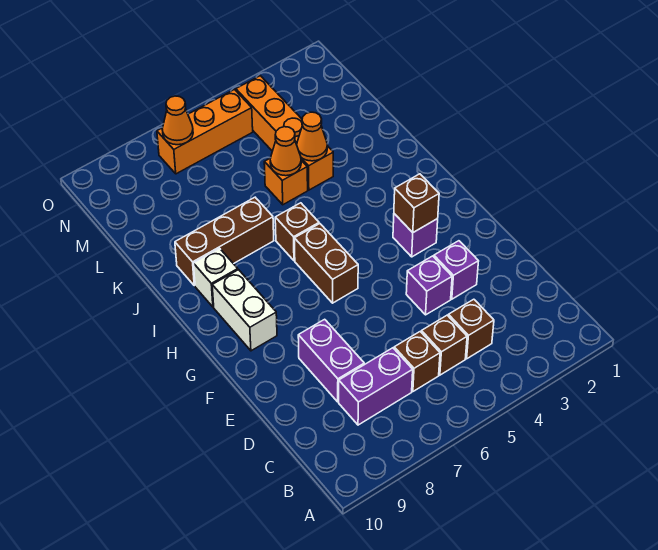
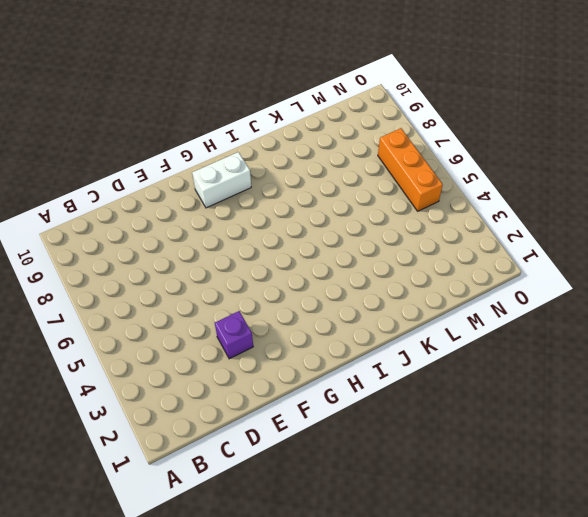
none -> brown brick C4 level 1
none -> brown brick C5 level 1
none -> brown brick C6 level 1

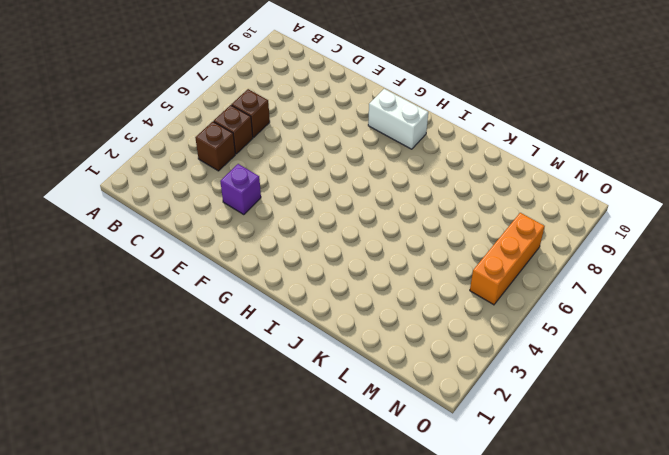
none -> purple brick C7:C8 level 1
none -> purple brick D8:E8 level 1
none -> purple brick E4 level 1

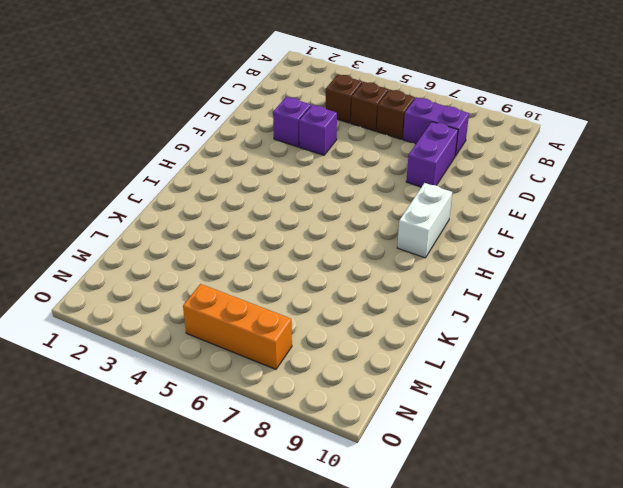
none -> purple brick G3 level 1
none -> brown brick G6:H6 level 1
none -> brown brick I6 level 1

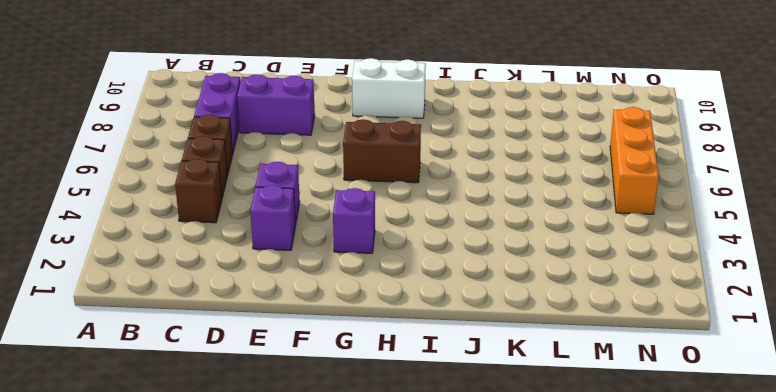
none -> brown brick I6 level 1
none -> white brick I9 level 1
none -> brown brick J7:J9 level 1

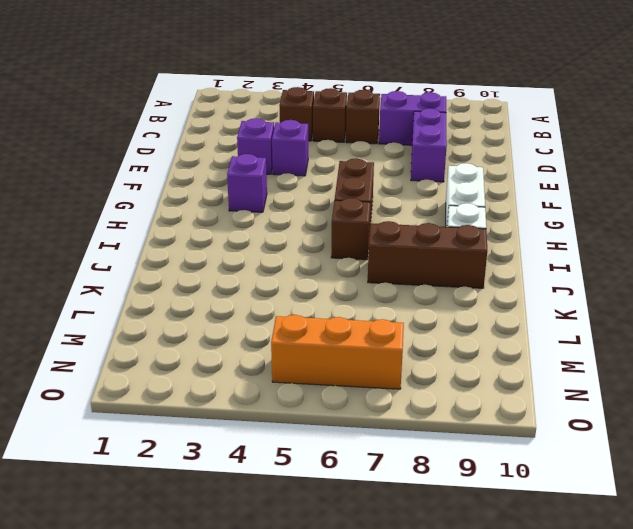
none -> orange brick K4:N4 level 1
none -> orange brick K5 level 1
none -> brown brick G3 level 2

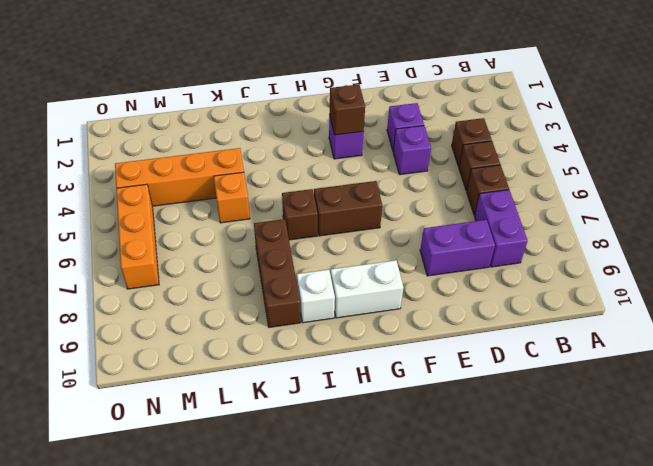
none -> orange cone K4 level 2
none -> orange cone K5 level 2
none -> orange cone N7 level 2

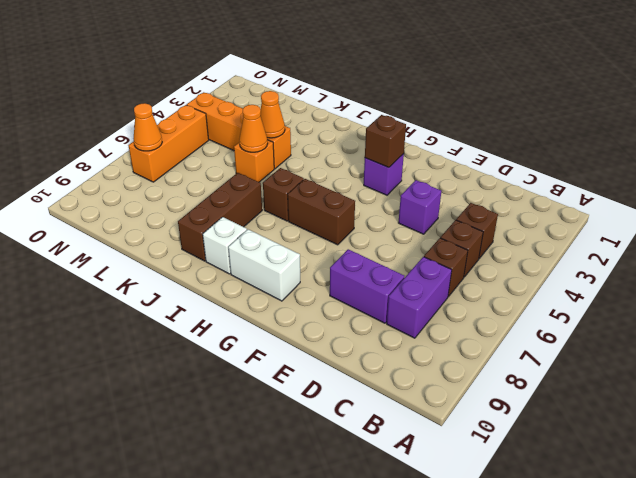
none -> purple brick E3 level 1

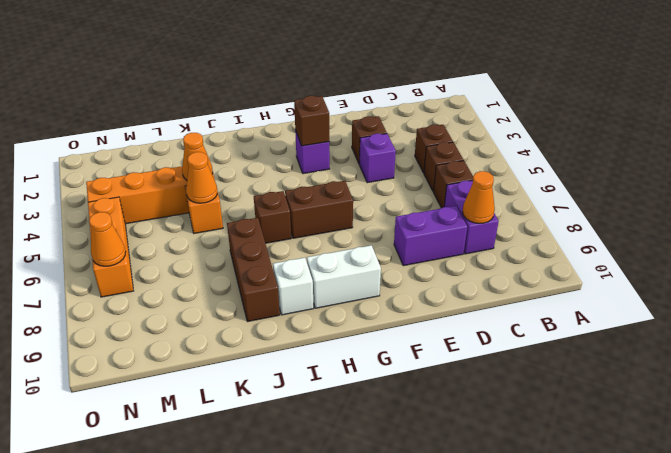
orange cone C8 level 2 -> none
brown brick E3 level 1 -> purple brick E3 level 1

